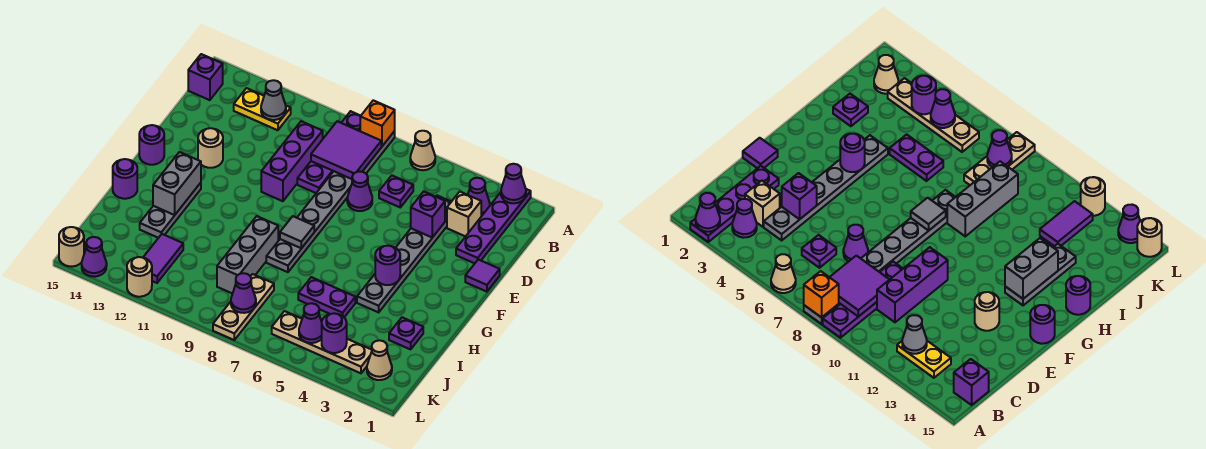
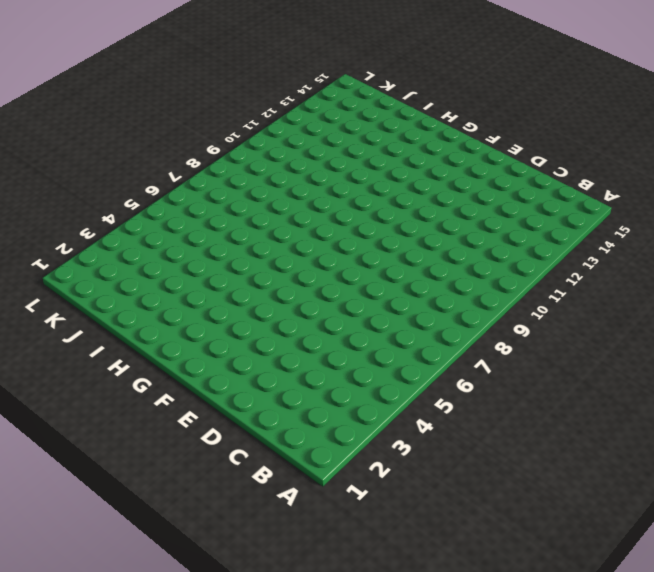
none -> purple plate A2:D2 level 1
none -> tan cone A6 level 1
none -> grey plate A8:H8 level 1
none -> purple plate A9:D9 level 1

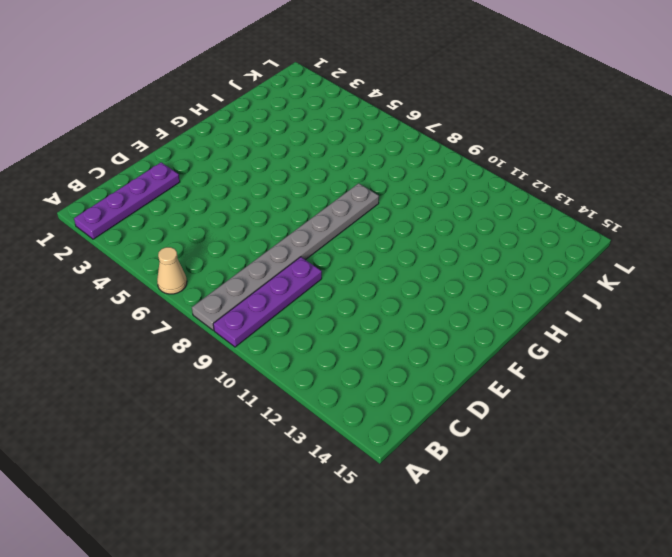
none -> purple cone B3 level 1
none -> yellow plate B12:B13 level 1
none -> purple brick B15 level 1
none -> tan brick C3 level 1

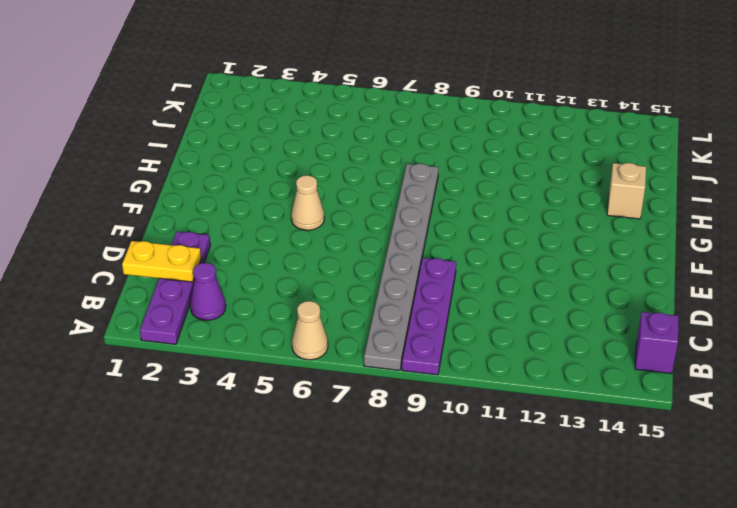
yellow plate C1:C2 level 2 -> yellow plate B12:B13 level 1
tan cone F5 level 1 -> tan cone K2 level 1
tan brick H14 level 1 -> tan brick C3 level 1
none -> grey plate C4:H4 level 1
none -> purple plate C6 level 1
none -> purple brick C10:E10 level 1
none -> purple cone D7 level 1

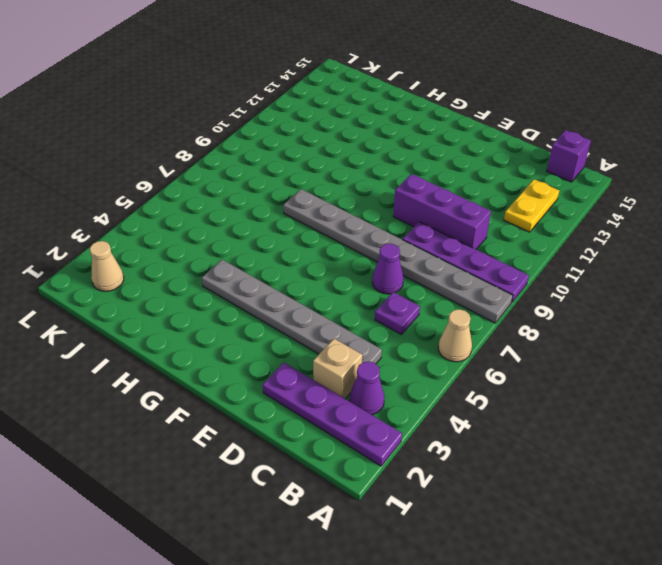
none -> purple tile E1 level 1
none -> tan round brick E13 level 1
none -> purple round brick F15 level 1
none -> grey plate G13:I13 level 1

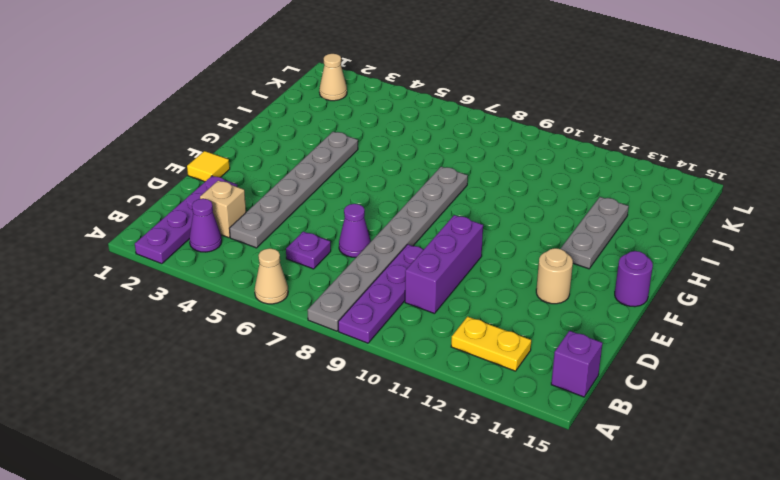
yellow tile E1 level 1 -> purple tile E1 level 1
none -> grey brick H9:J9 level 1
none -> purple round brick H15 level 1
none -> purple plate I2 level 1
none -> purple plate I5:I6 level 1

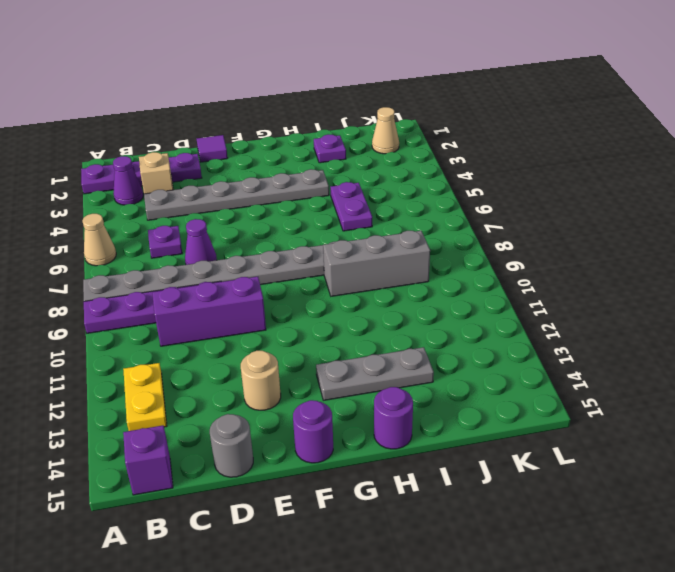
grey round brick D15 level 1 -> none
none -> tan plate J8:L8 level 1
none -> purple tile J12:K12 level 1
none -> tan plate K3:K6 level 1
none -> tan round brick L12 level 1

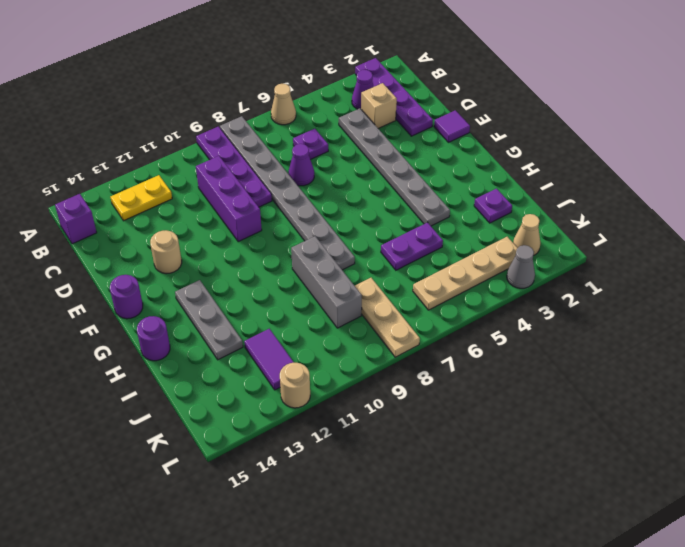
grey cone L3 level 1 -> grey cone B12 level 2
none -> purple cone L14 level 1
none -> tan round brick L15 level 1
none -> purple cone A2 level 2
none -> orange brick A8 level 2

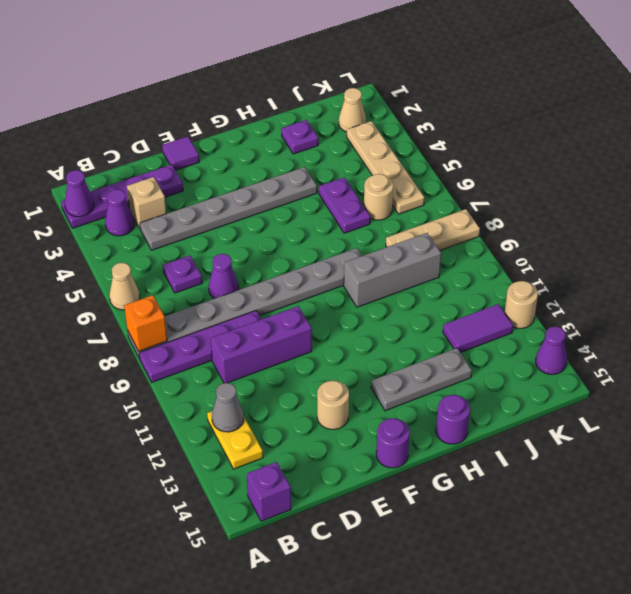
tan round brick J6 level 1 -> tan round brick L15 level 1
none -> purple tile B8:C9 level 2
none -> purple brick D4 level 2
none -> purple round brick G4 level 2
none -> grey tile G8 level 2

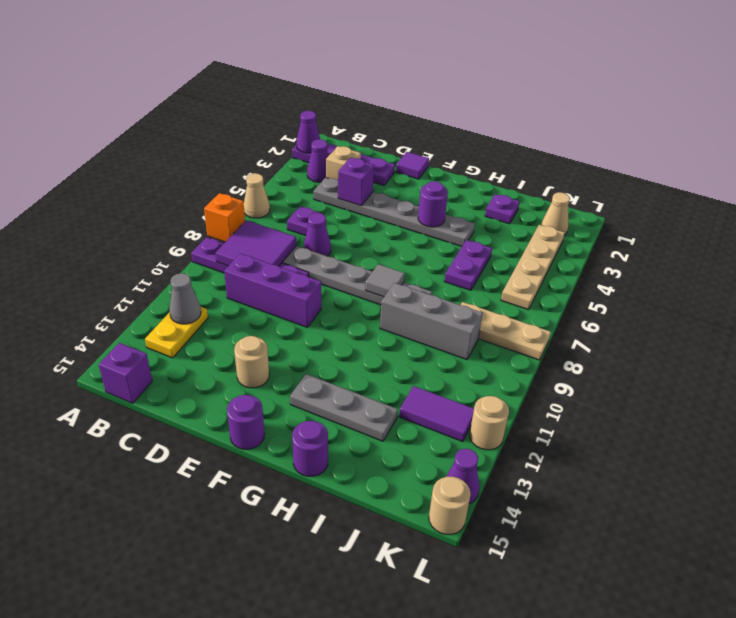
none -> grey brick G13:H13 level 2
none -> purple round brick K4 level 2
none -> purple cone K5 level 2
none -> purple cone K8 level 2

